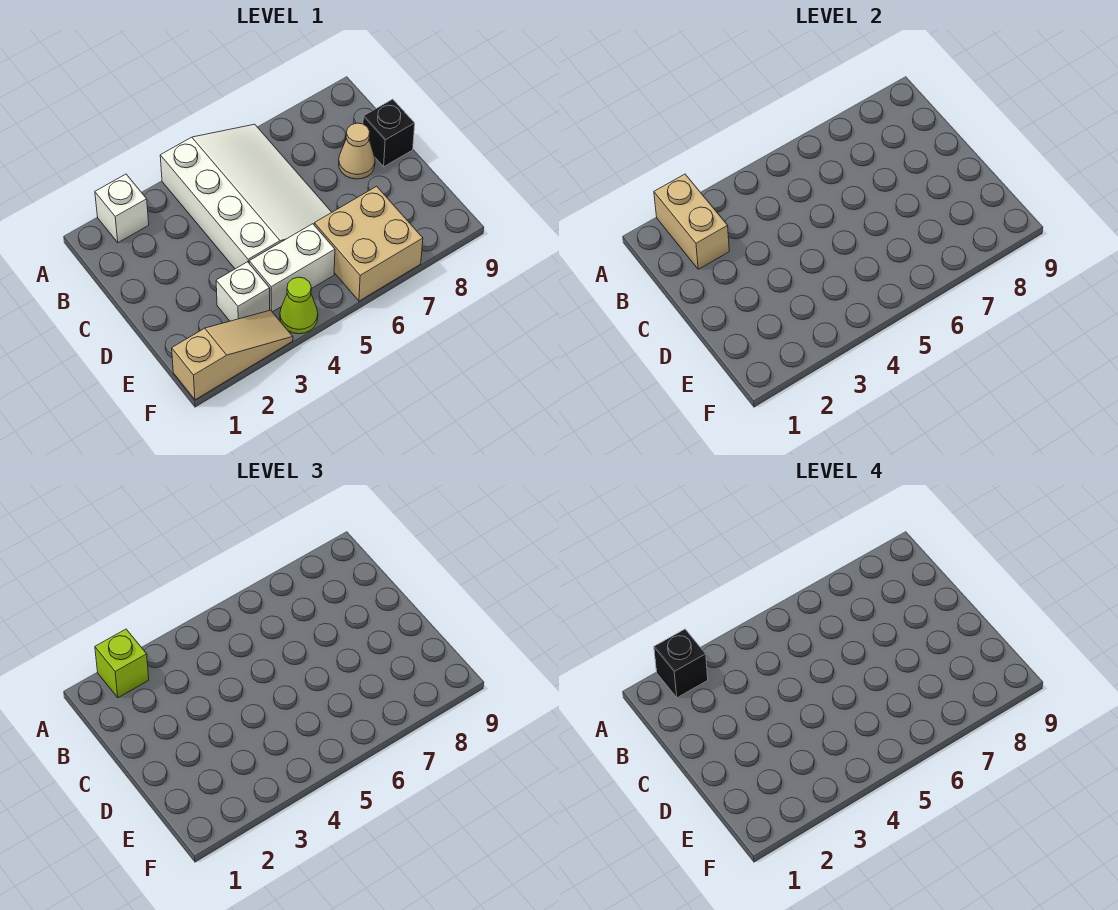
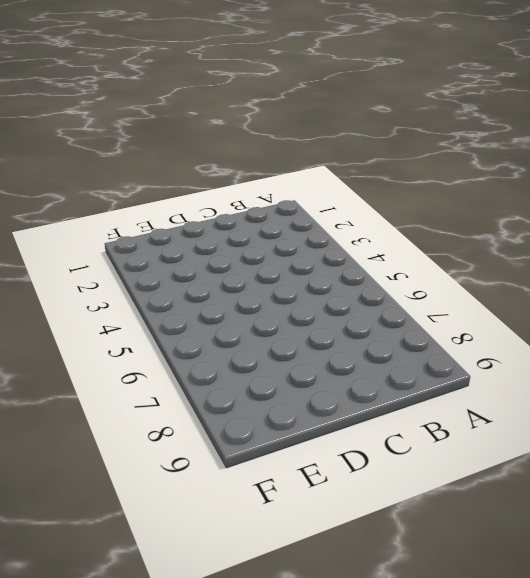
none -> white brick A2 level 1
none -> white slope A4:D6 level 1 top 4
none -> tan cone C8 level 1

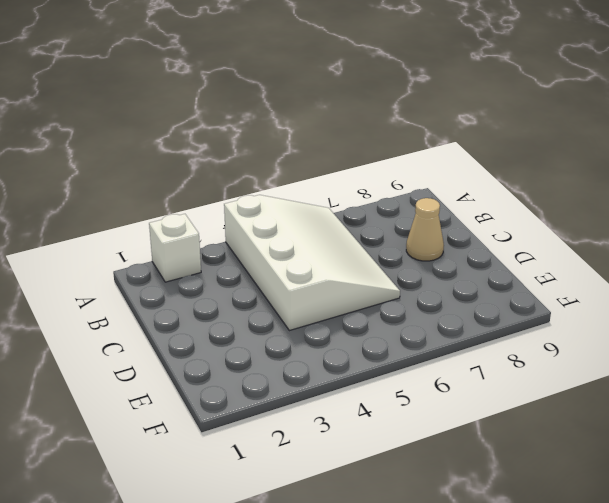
none -> black brick C9 level 1
none -> white brick E3 level 1
none -> white brick E4:E5 level 1

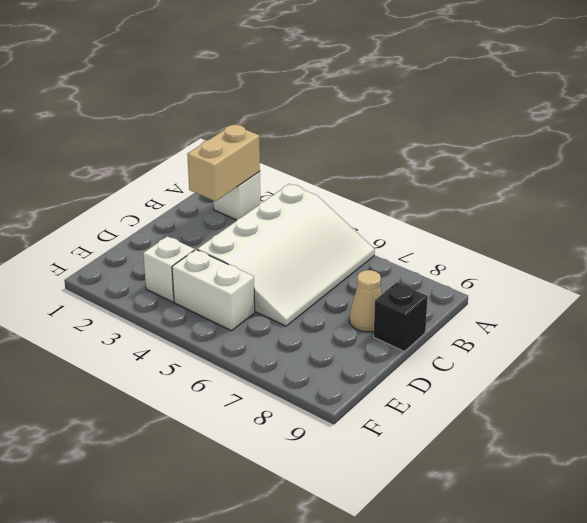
none -> tan brick E6:F7 level 1
none -> tan slope F1:F3 level 1 top 1
none -> lime cone F4 level 1

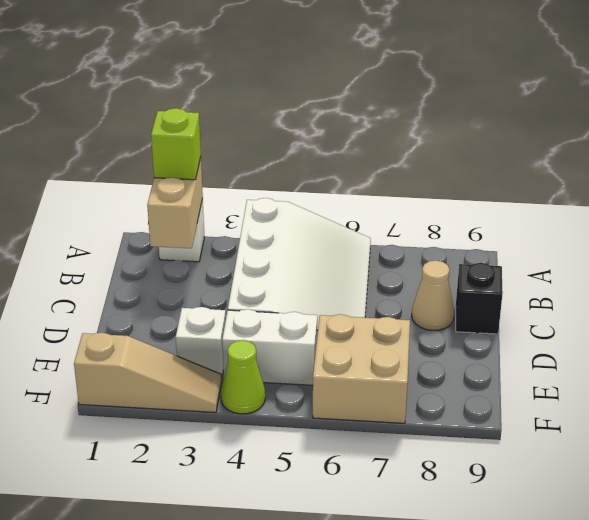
none -> black brick A2 level 4

